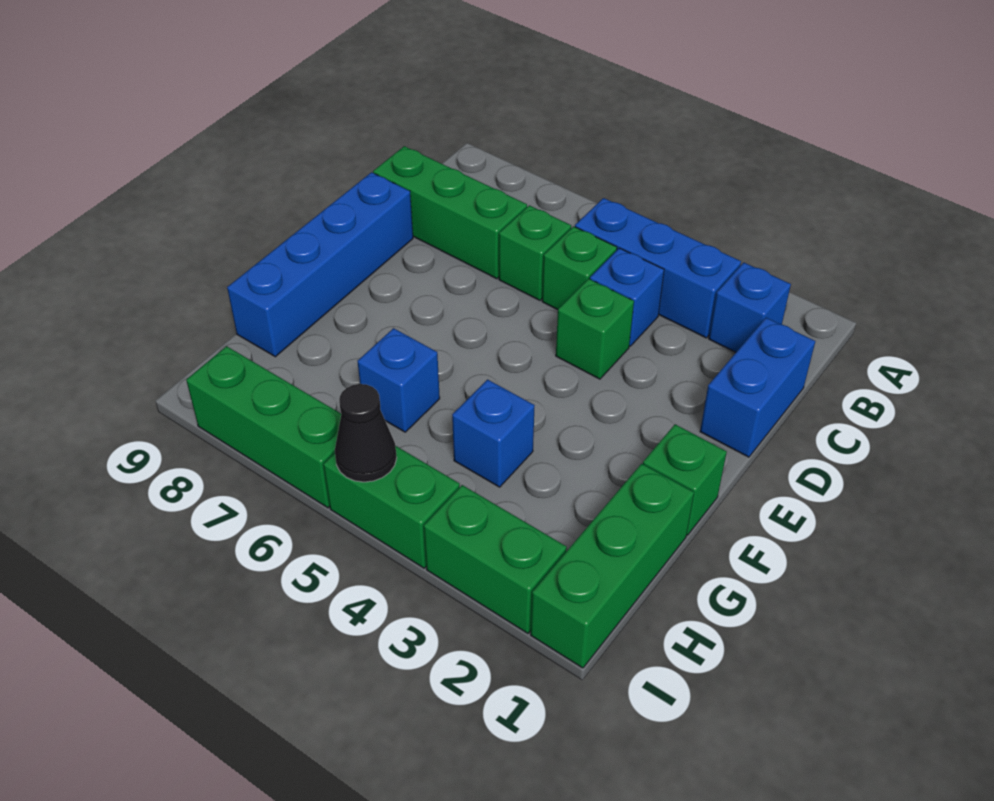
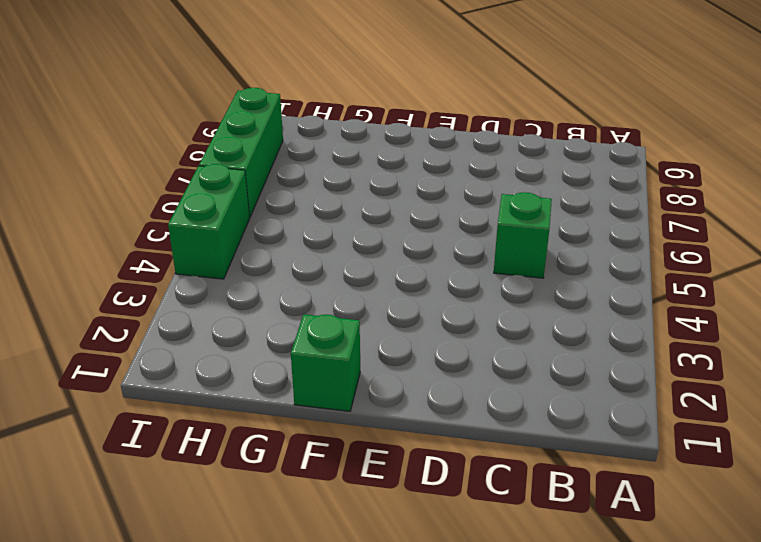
none -> blue brick B2 level 1
none -> blue brick B3:B5 level 1
none -> blue brick C1:D1 level 1

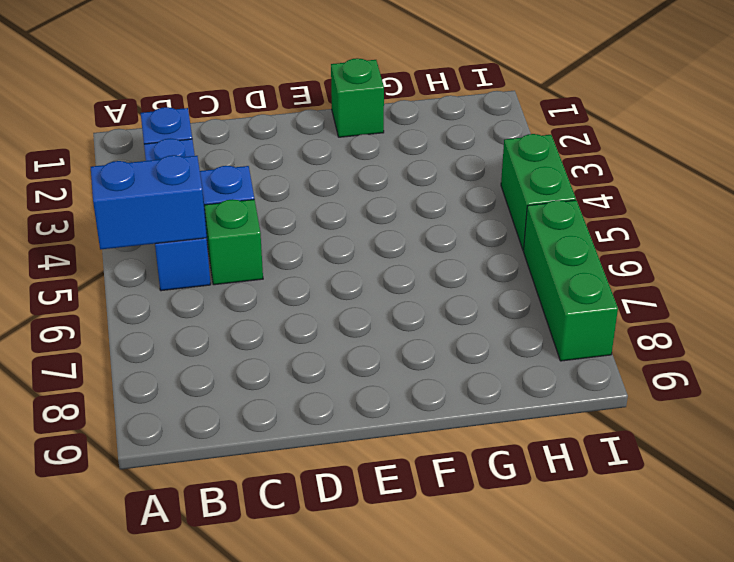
blue brick A5:B5 level 2 -> blue brick C1:D1 level 1
none -> green brick C6 level 1
none -> green brick C7:C9 level 1
none -> green brick D4 level 1

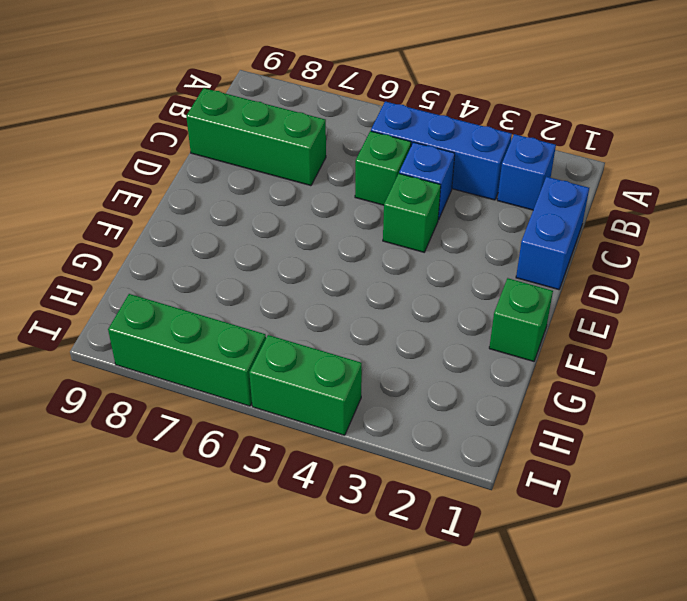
none -> green brick C6 level 1
none -> blue brick D9:G9 level 1
none -> green brick G1:I1 level 1

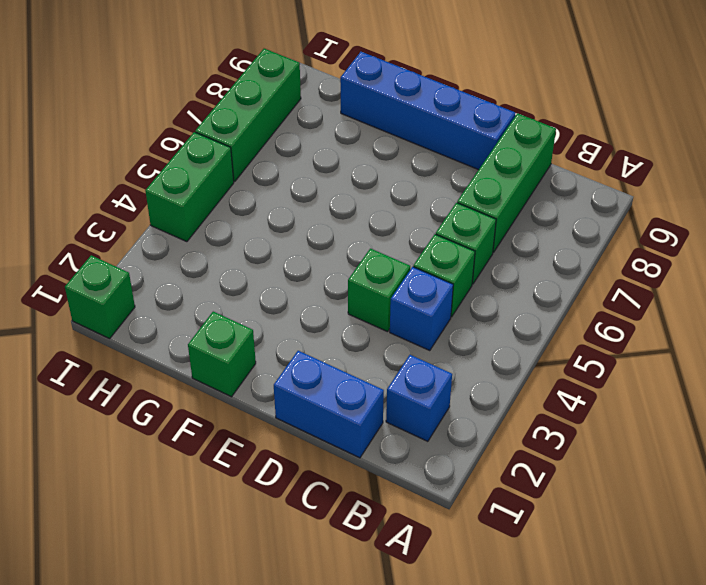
green brick I1 level 1 -> green brick G1:I1 level 1
none -> blue brick B3:B5 level 1
none -> blue brick G4 level 1
none -> blue brick G6 level 1

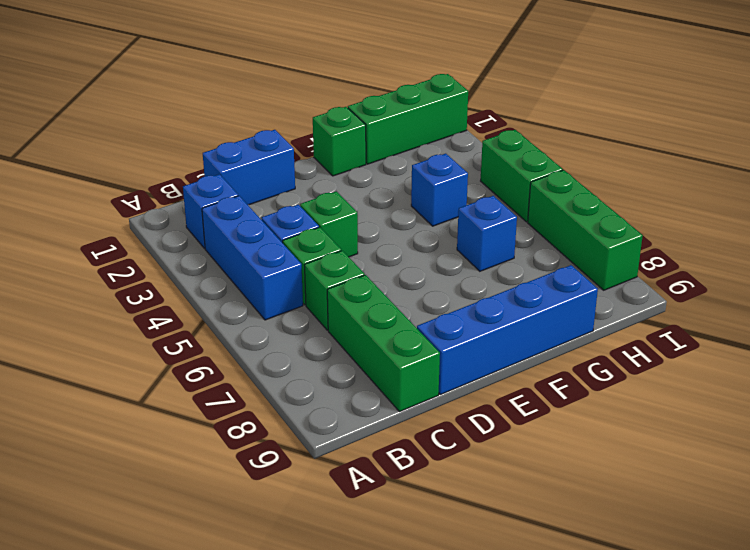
none -> green brick I2:I3 level 1
none -> black cone I5 level 2

